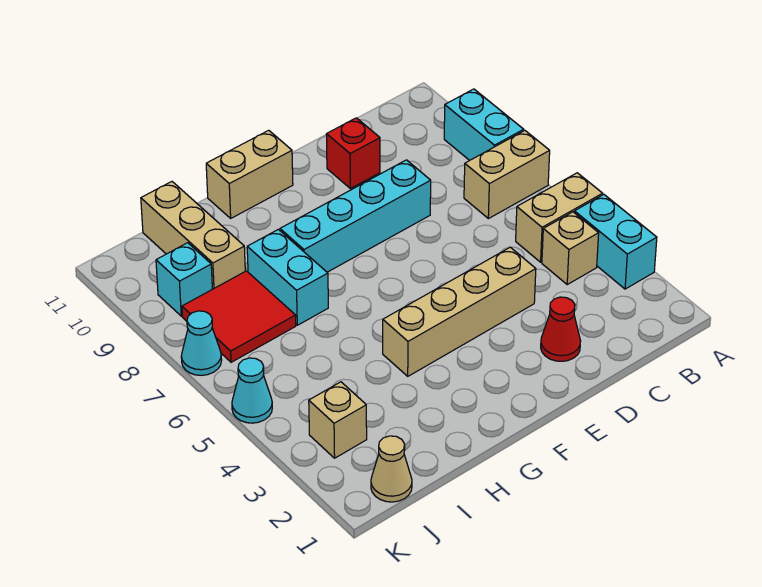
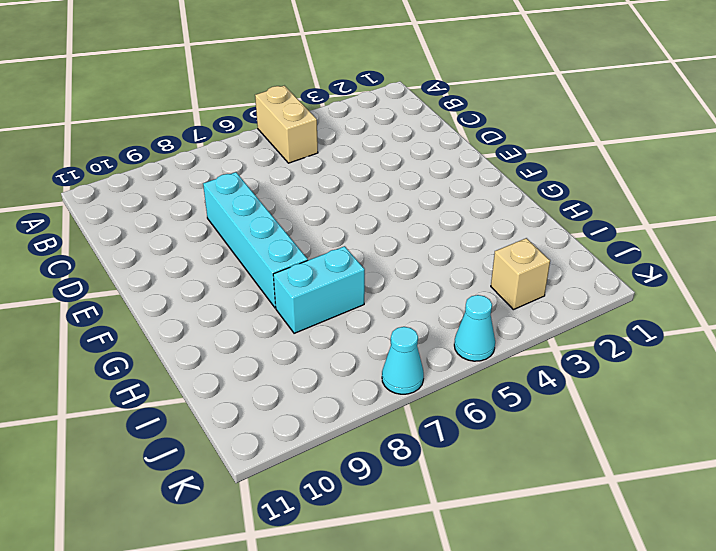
none -> cyan brick A3:A4 level 1
none -> tan brick A7:B7 level 1
none -> cyan brick A8:A9 level 1

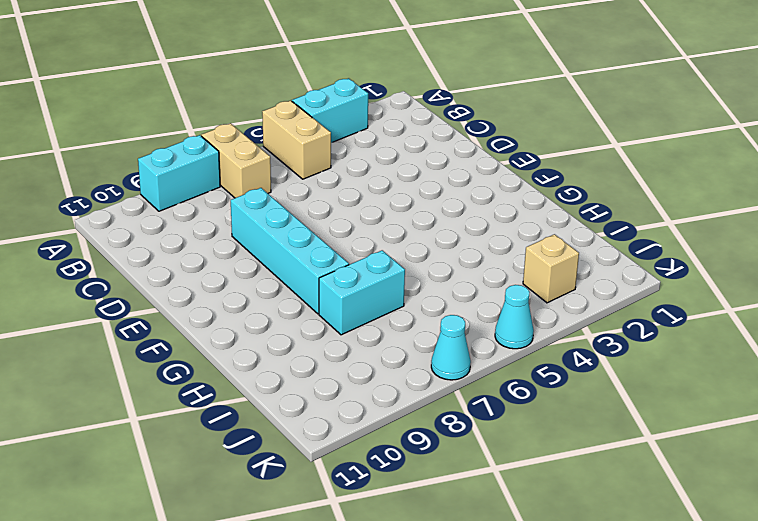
none -> tan brick B4 level 1
none -> red cone D2 level 1
none -> tan brick D4:G4 level 1

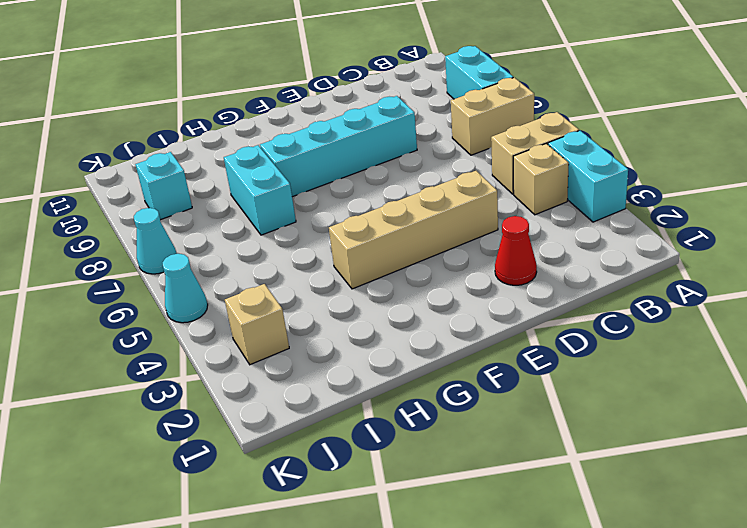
none -> red brick D10 level 1
none -> tan brick F11:G11 level 1
none -> red tile I7:J8 level 1

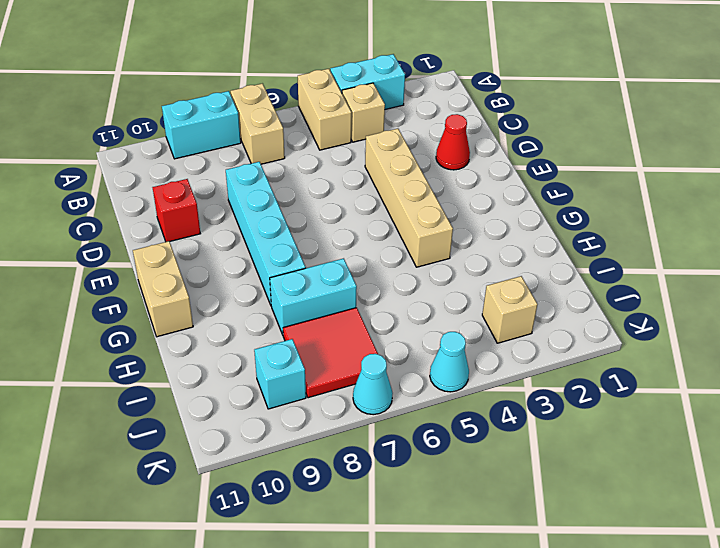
none -> tan brick I9:I11 level 1
none -> tan cone J1 level 1

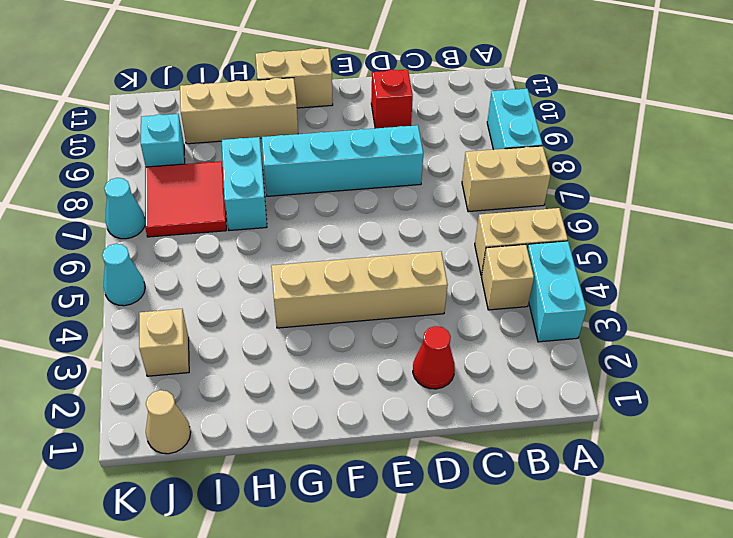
tan brick G10:I10 level 1 -> tan brick I9:I11 level 1

